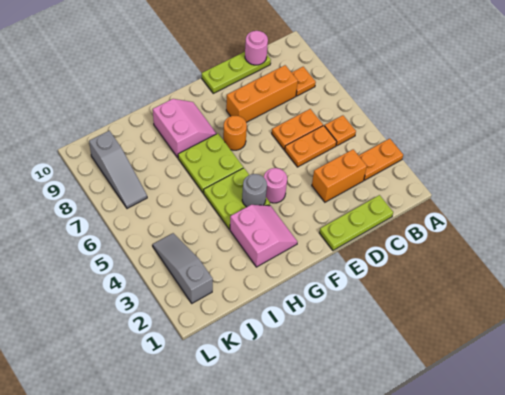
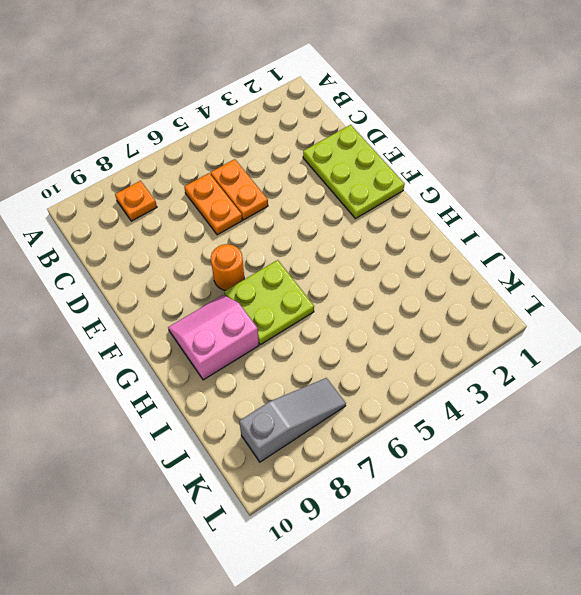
lime plate D1:F2 level 1 -> lime plate C1:E1 level 1
none -> orange plate A3:B3 level 1
none -> orange plate B5 level 1
none -> orange brick C3:D3 level 1

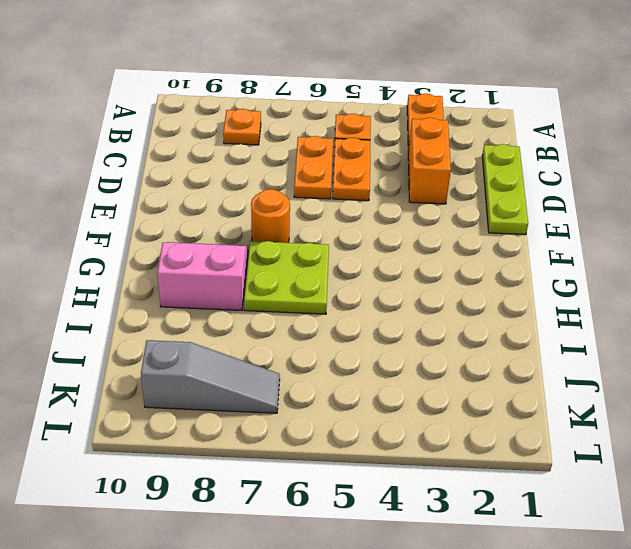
none -> orange brick C8:E8 level 1
none -> lime plate C10:E10 level 1
none -> pink round brick F4 level 1

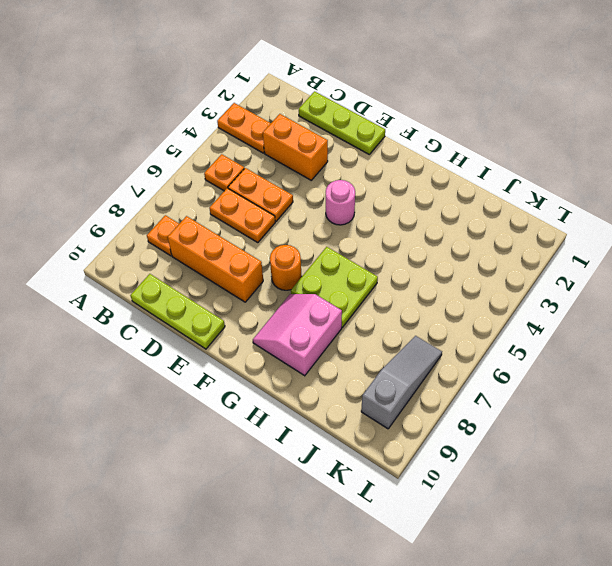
none -> pink slope G2:H3 level 1 top H
none -> lime plate G4:H5 level 1
none -> grey slope K2:K4 level 1 top 2

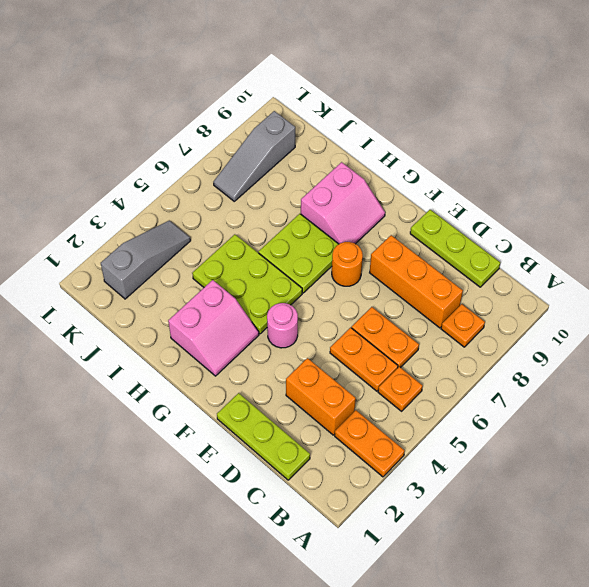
lime plate G4:I5 level 1 -> lime plate G4:H5 level 1
none -> pink round brick C10 level 2
none -> grey round brick G4 level 2

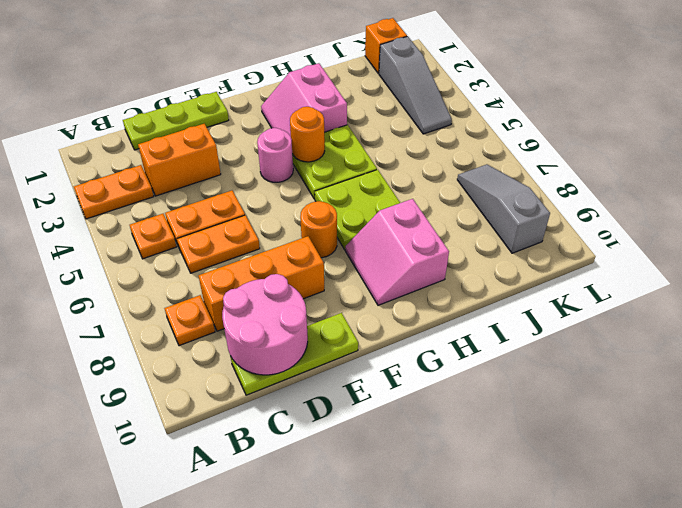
pink round brick C9:D10 level 2 -> pink round brick C10 level 2
orange round brick G4 level 2 -> grey round brick G4 level 2
orange brick K1 level 1 -> none

